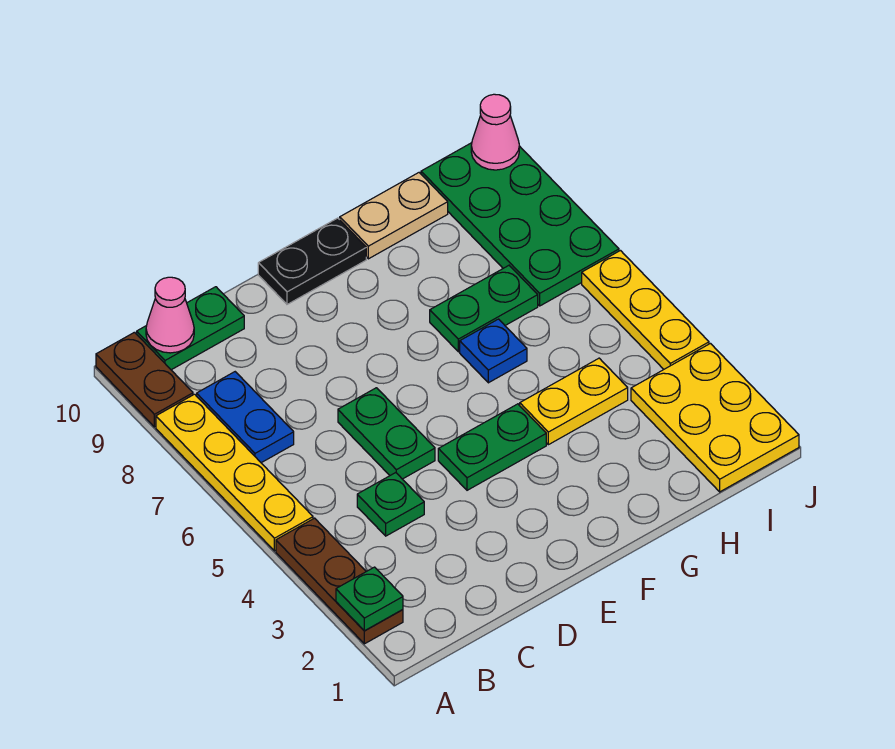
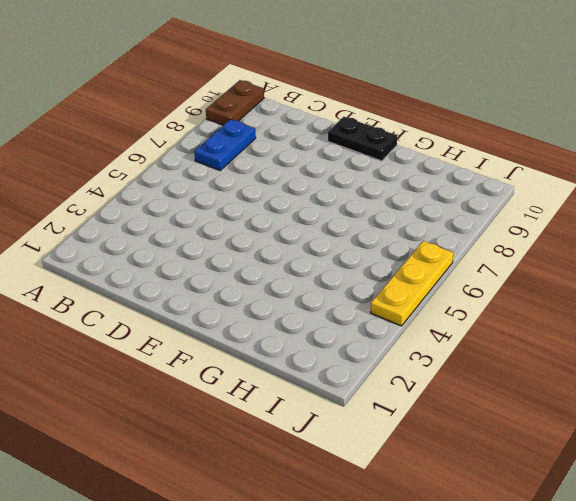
none -> brown plate A2:A4 level 1
none -> yellow plate A5:A8 level 1
none -> green plate B10:C10 level 1

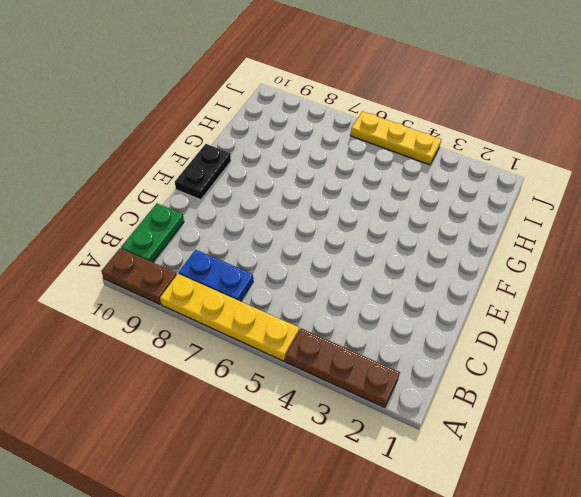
none -> green plate C4 level 1
none -> green plate D5:D6 level 1
none -> green plate E4:F4 level 1

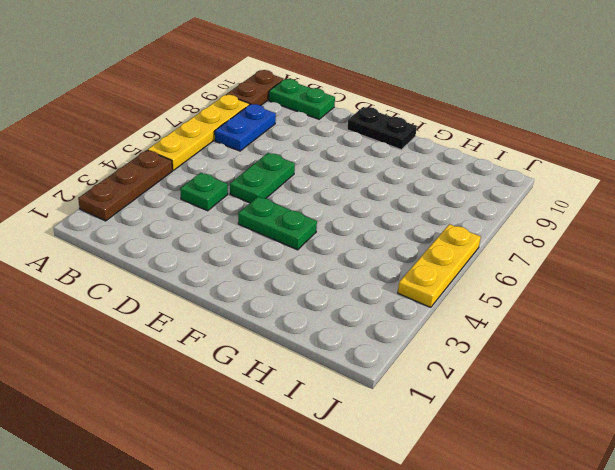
none -> yellow plate G4:H4 level 1
none -> blue plate G6 level 1
none -> green plate G7:H7 level 1

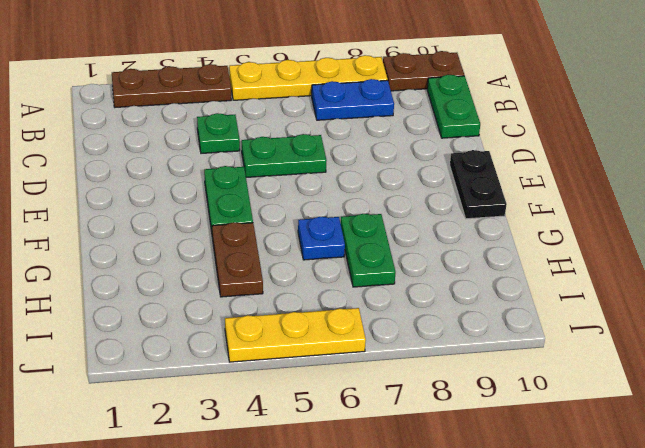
brown plate G4:H4 level 1 -> yellow plate G4:H4 level 1
none -> tan plate G10:H10 level 1
none -> yellow plate I1:J3 level 1
none -> green plate I7:J10 level 1

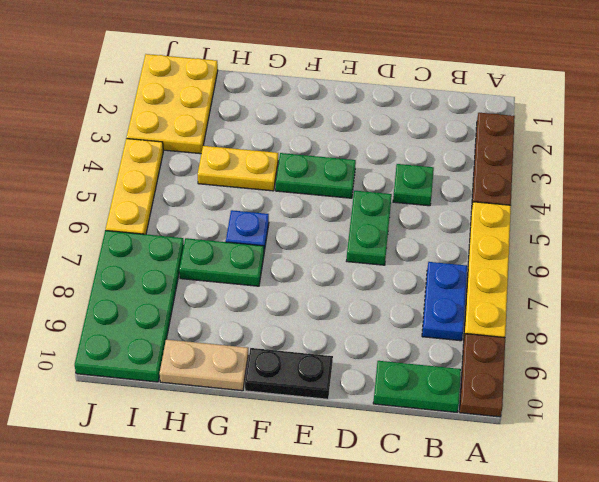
none -> green plate A2 level 2
none -> pink cone B10 level 2
none -> pink cone J10 level 2

